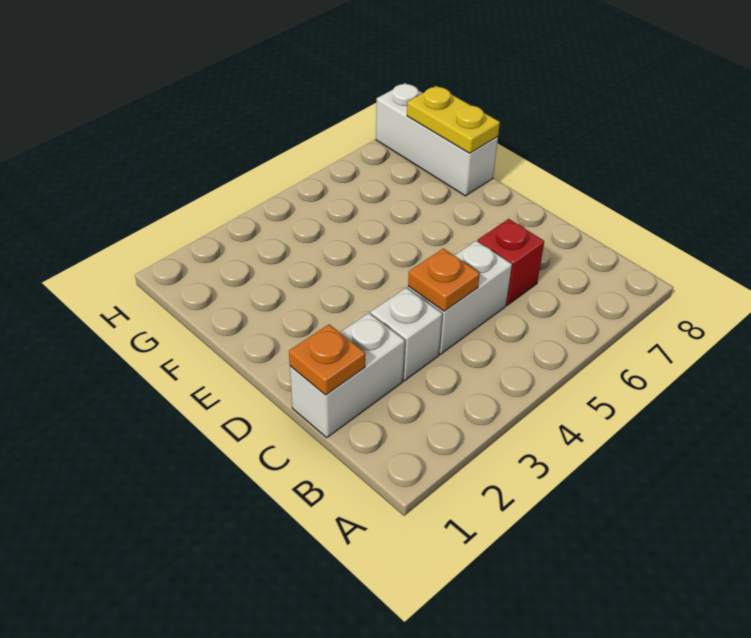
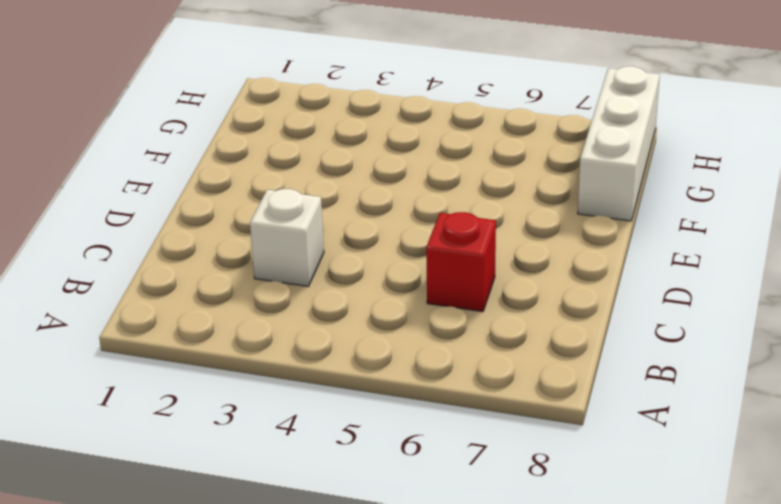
none -> white brick C1:C2 level 1
none -> white brick C4:C5 level 1

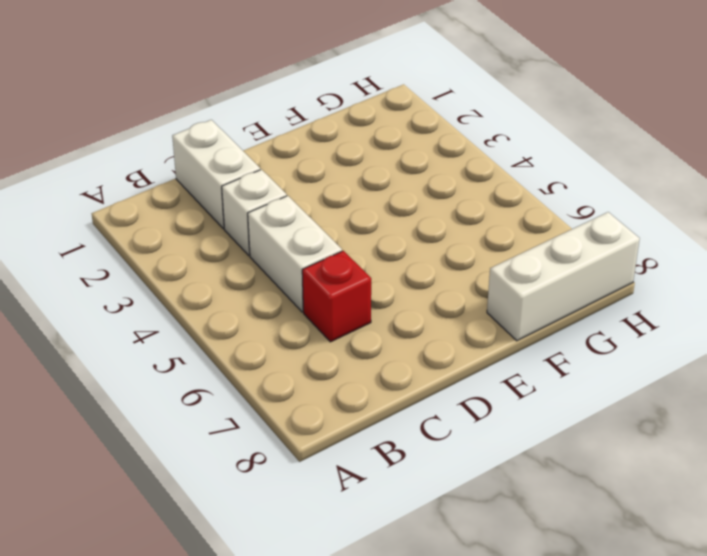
none -> orange plate C1 level 2
none -> orange plate C4 level 2

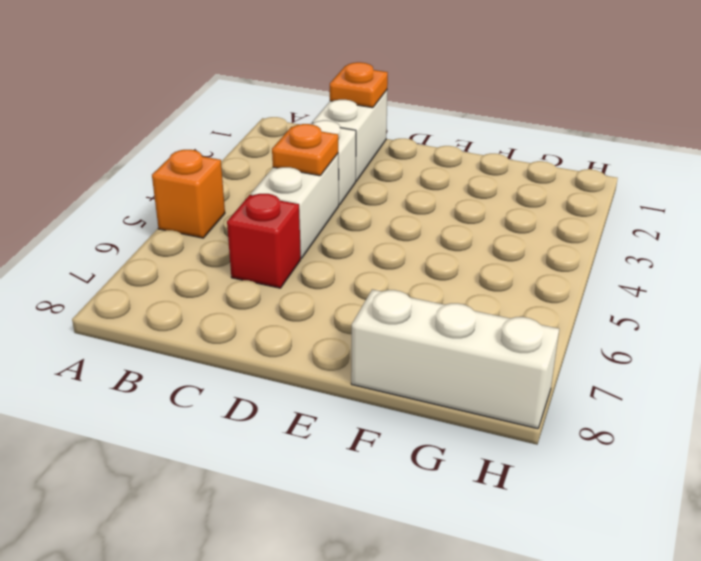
orange brick A5 level 1 -> none
none -> yellow plate F8:G8 level 2

